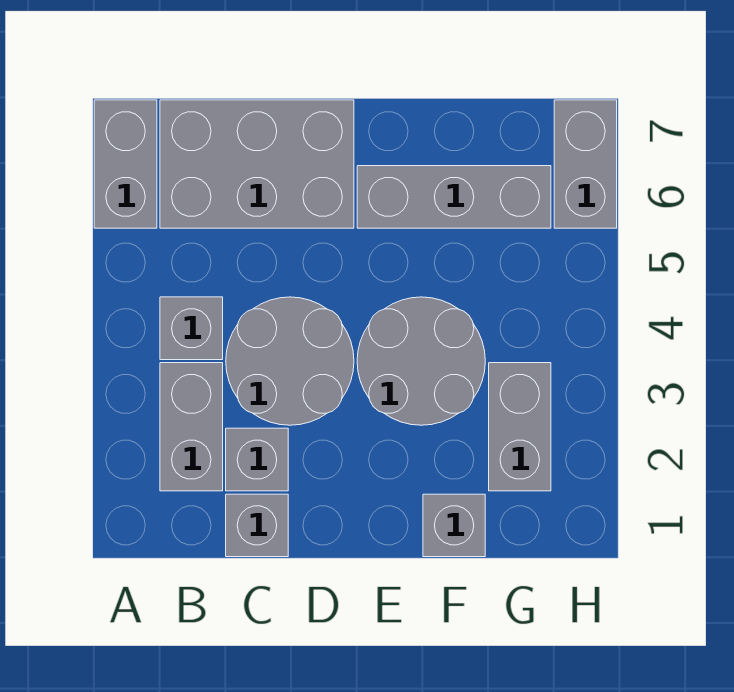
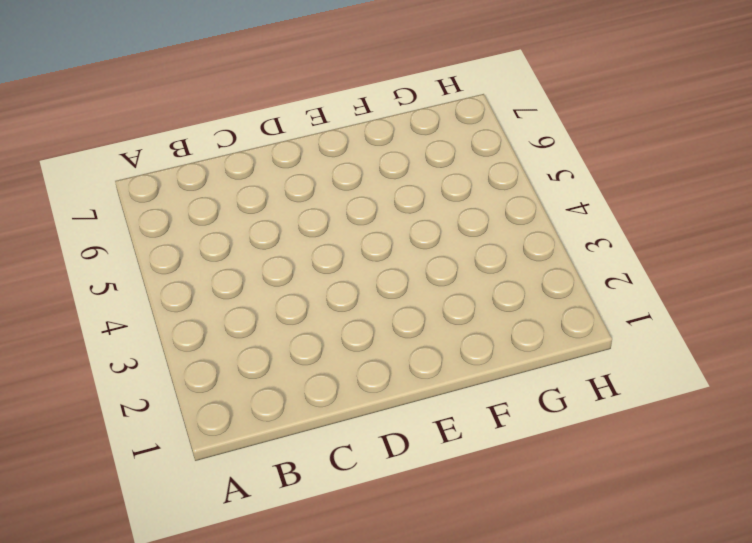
none -> grey brick A6:A7 level 1
none -> grey brick B2:B3 level 1
none -> grey brick B4 level 1

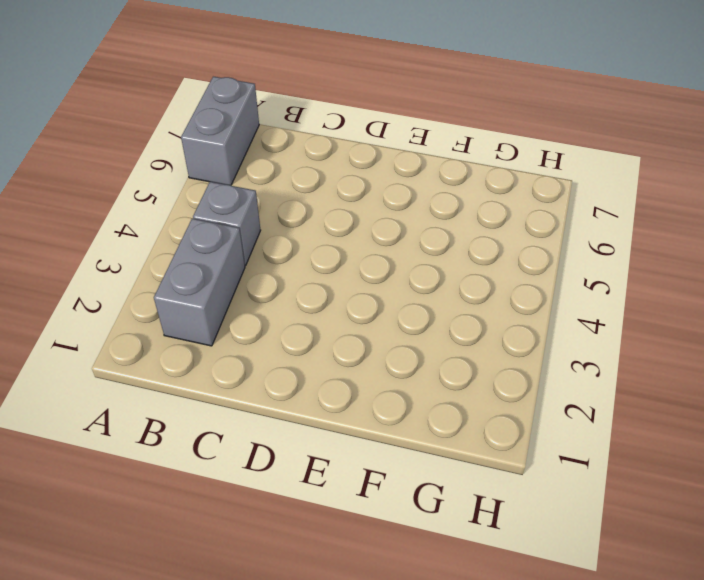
none -> grey brick B6:D7 level 1
none -> grey brick C1 level 1
none -> grey brick C2 level 1

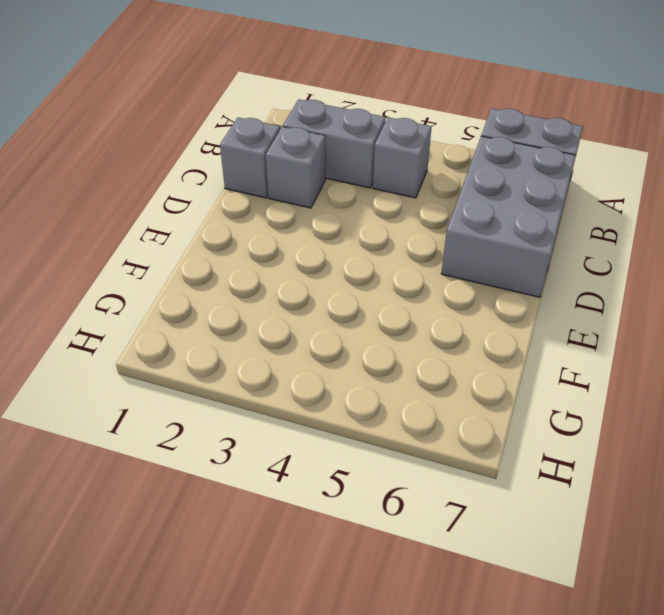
none -> grey round brick C3:D4 level 1
none -> grey round brick E3:F4 level 1
none -> grey brick E6:G6 level 1

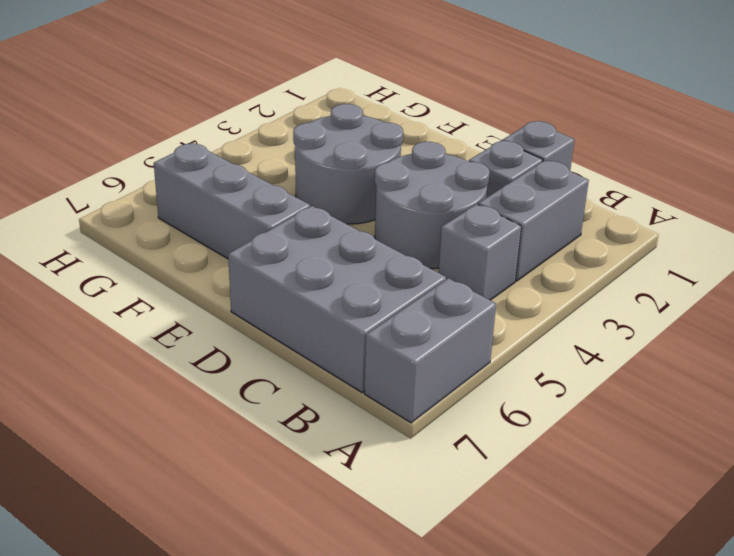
none -> grey brick F1 level 1
none -> grey brick G2:G3 level 1
none -> grey brick H6:H7 level 1

